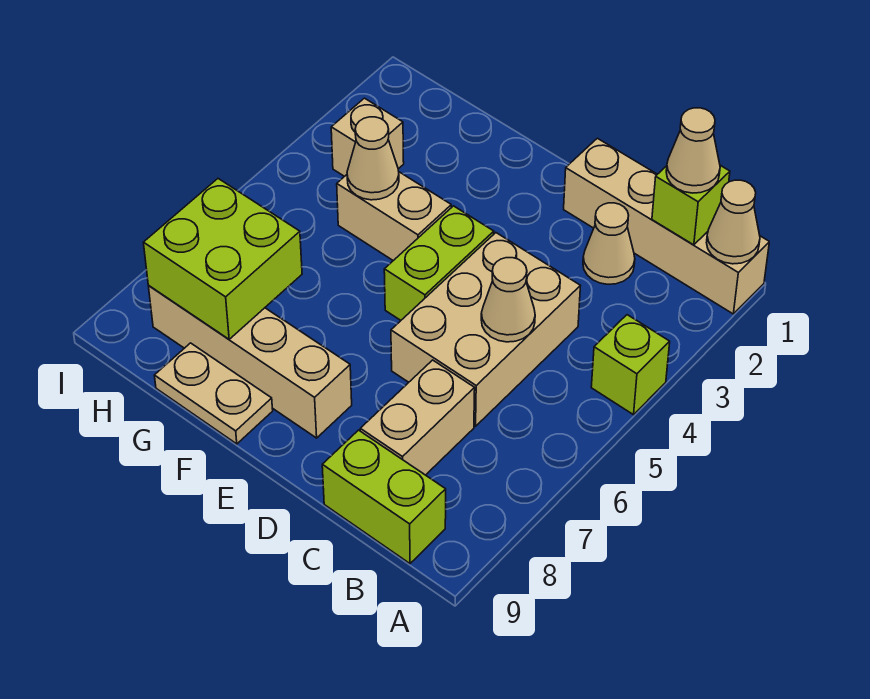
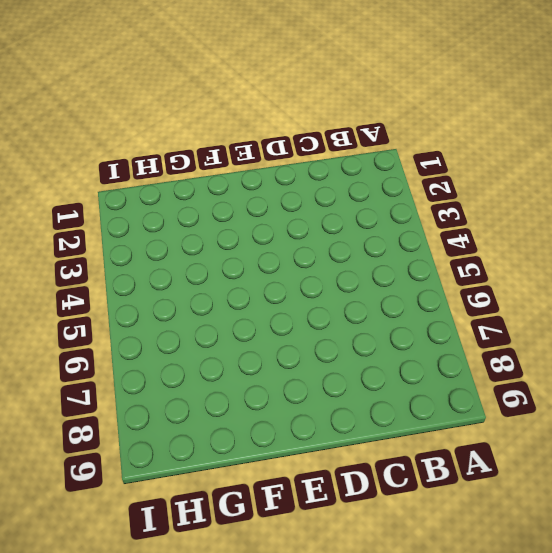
none -> tan brick A1:D1 level 1
none -> lime brick A4 level 1
none -> lime brick B9:C9 level 1

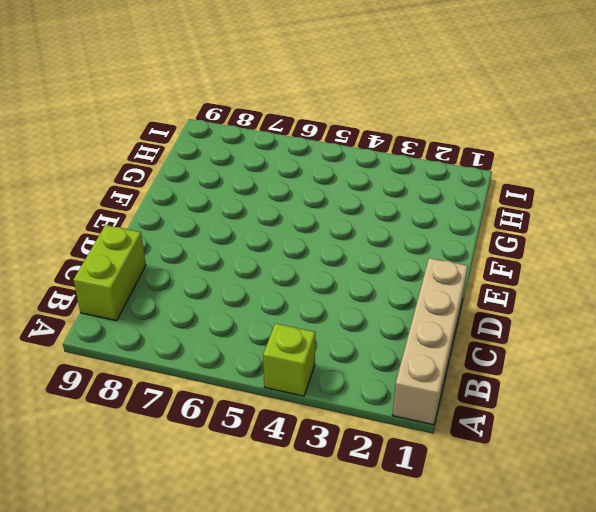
none -> tan cone C2 level 1
none -> tan brick C4:D6 level 1
none -> tan brick C7:C8 level 1

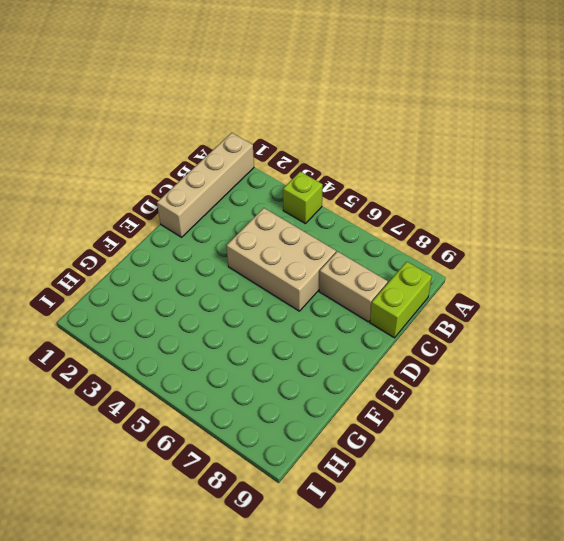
none -> tan cone C2 level 1
none -> lime brick E4:E5 level 1
none -> tan brick E8:H8 level 1

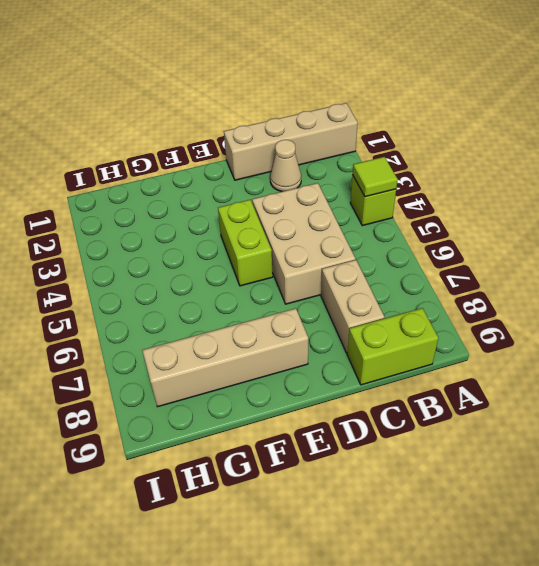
lime tile A4 level 2 -> none
none -> tan brick F4:G4 level 1
none -> tan plate F9:G9 level 1
none -> tan brick H3 level 1

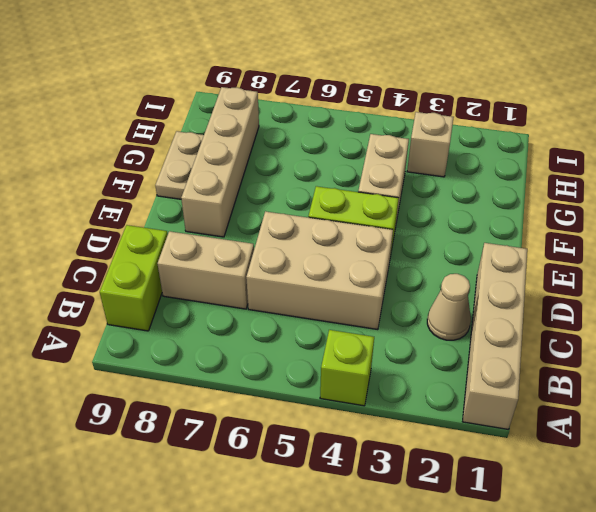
none -> tan cone A1 level 2
none -> lime brick B1 level 2
none -> tan cone C5 level 2

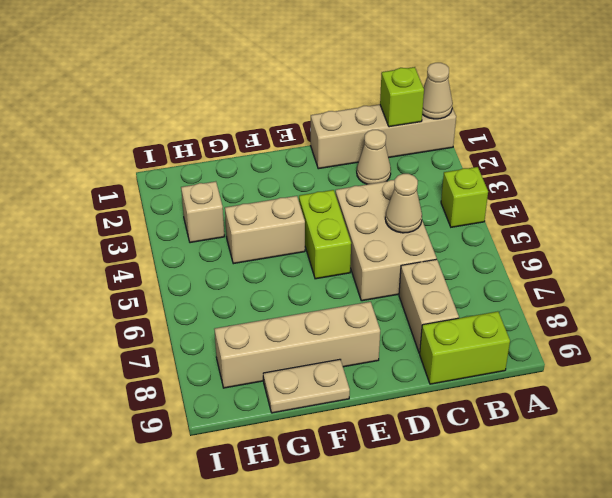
none -> tan cone G4 level 2
none -> lime brick G7:H8 level 2
none -> tan cone B1 level 3

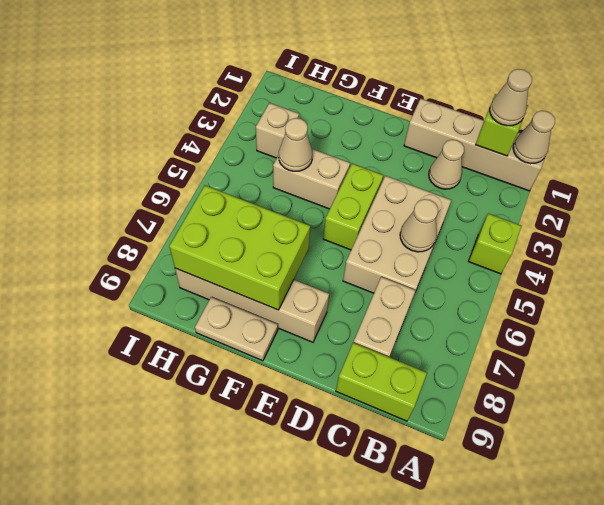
lime brick F7:H8 level 2 -> lime brick G7:H8 level 2

